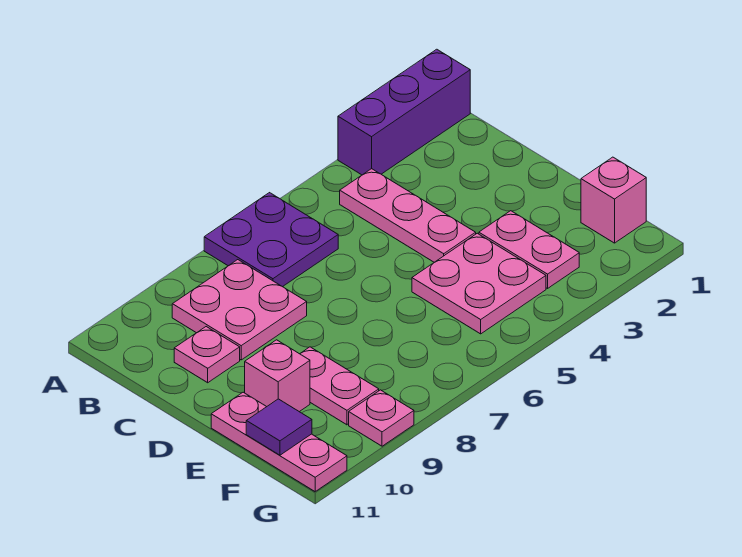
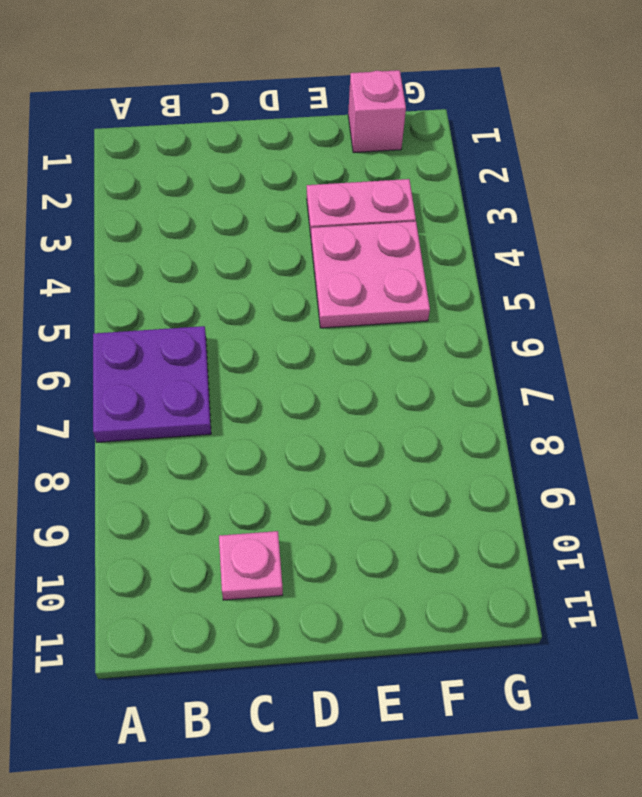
none -> purple brick A1:A3 level 1
none -> pink plate B4:D4 level 1
none -> pink plate B8:C9 level 1

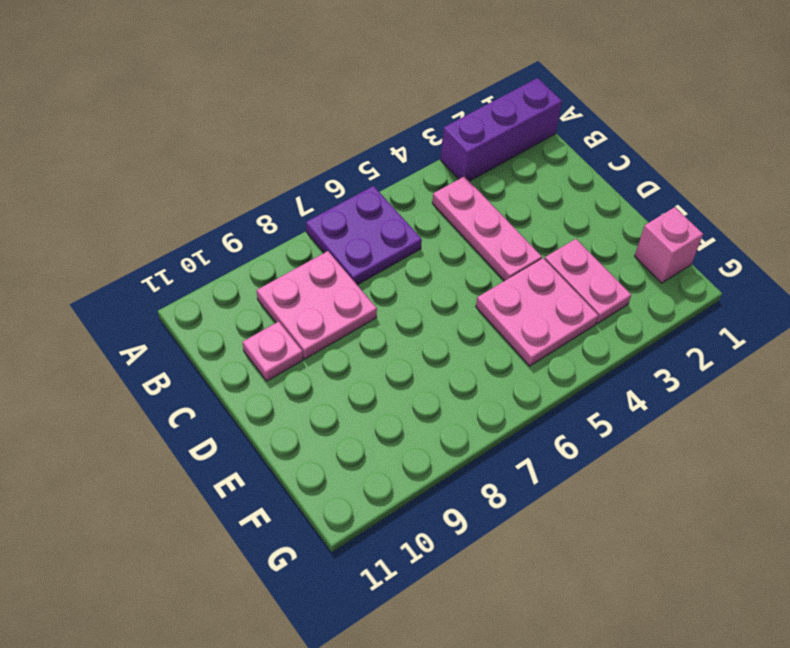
none -> pink plate E9:F9 level 1
none -> pink brick E10 level 1
none -> pink plate E11:G11 level 1

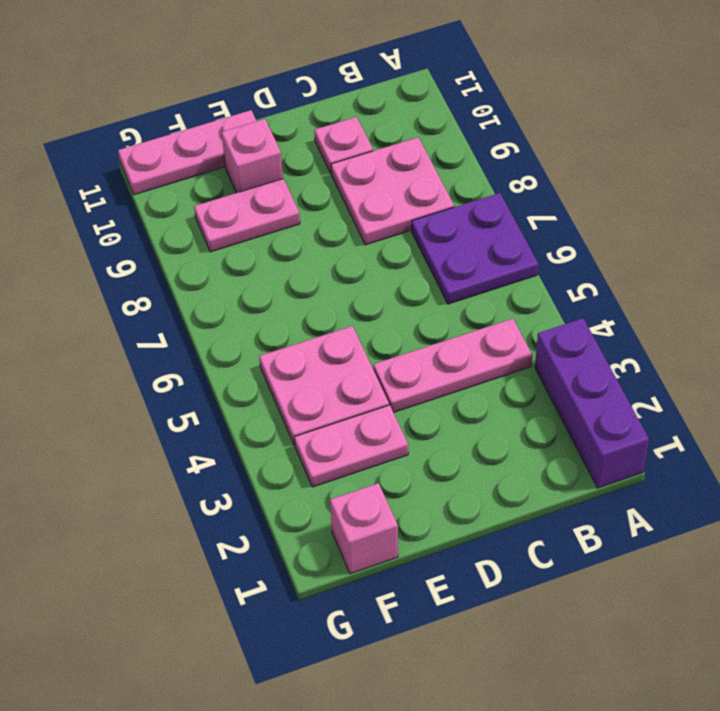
none -> pink plate G9 level 1
none -> purple tile F11 level 2

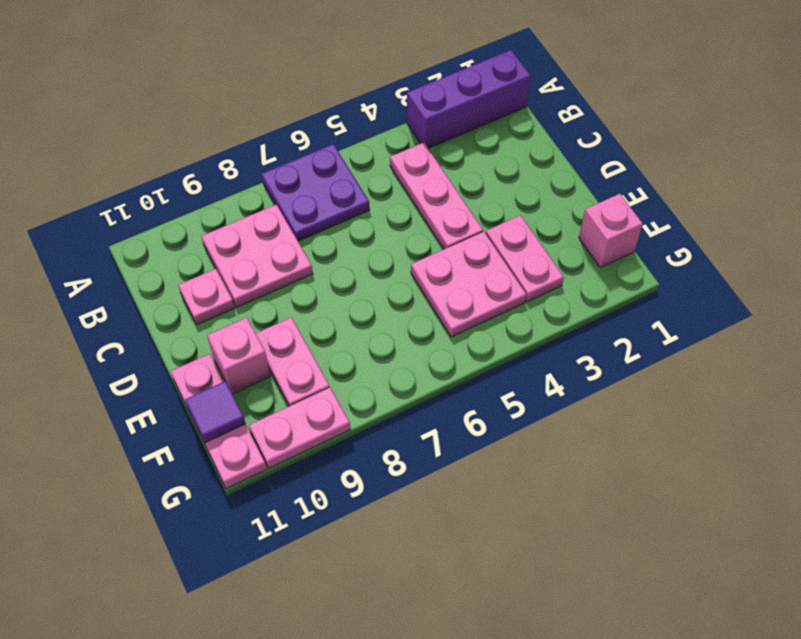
pink plate G9:G10 level 1 -> pink plate G9 level 1

